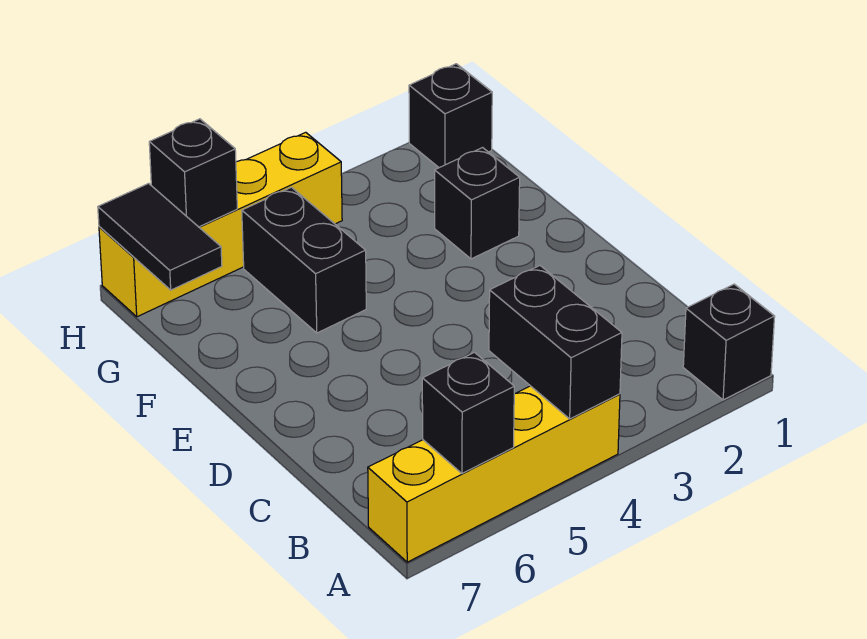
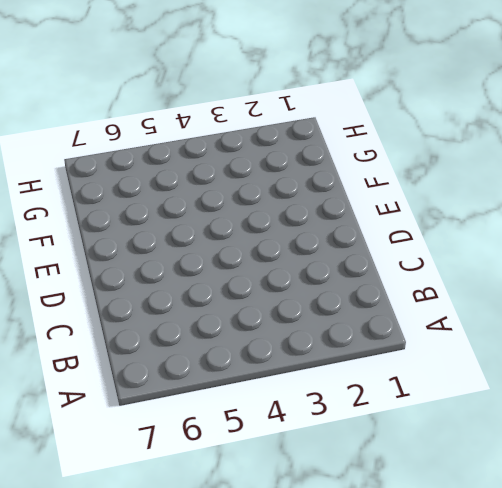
none -> black brick A1 level 1
none -> yellow brick A4:A7 level 1

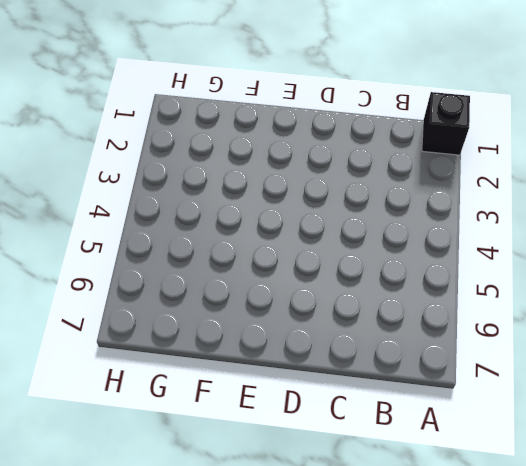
none -> yellow brick A4:A7 level 1
none -> black brick F2 level 1

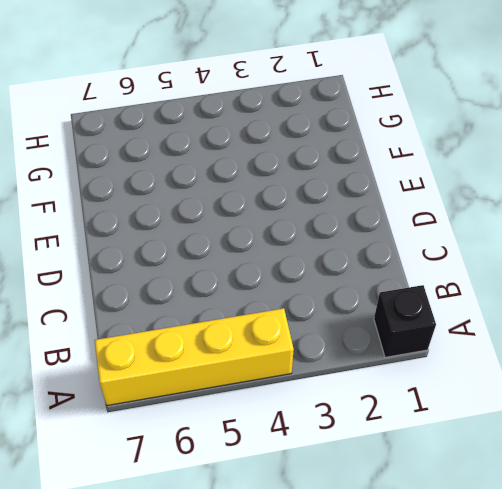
none -> black brick F2 level 1
none -> black brick F5:G5 level 1

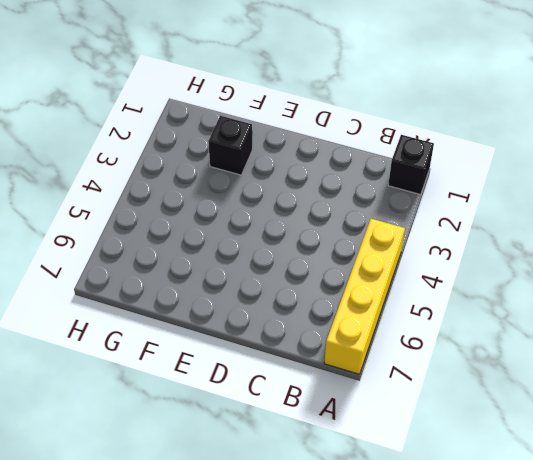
none -> black brick F5:G5 level 1
none -> black brick H1 level 1

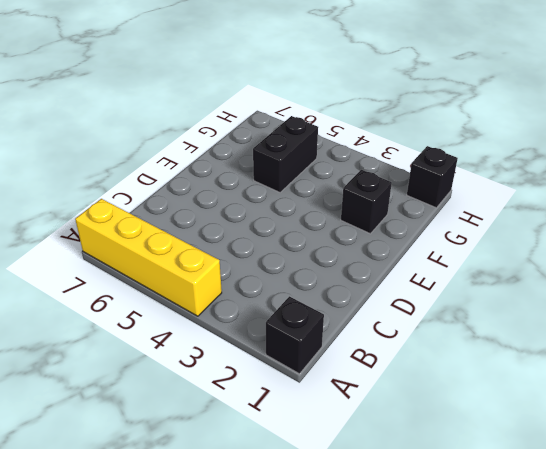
none -> yellow brick H4:H7 level 1
none -> black brick A4:B4 level 2

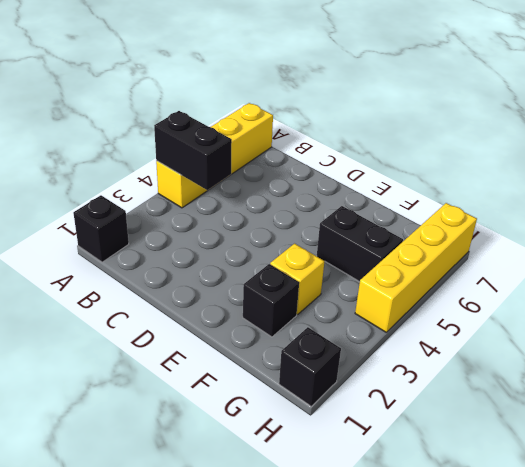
yellow brick F3 level 1 -> none
none -> black brick A6 level 2
none -> black tile G7:H7 level 2

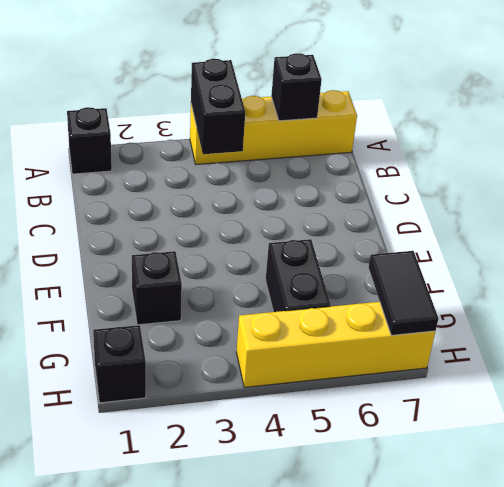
none -> black brick H6 level 2

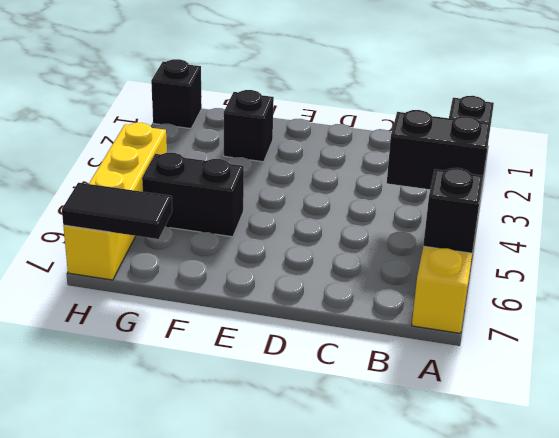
none -> black brick H6 level 2

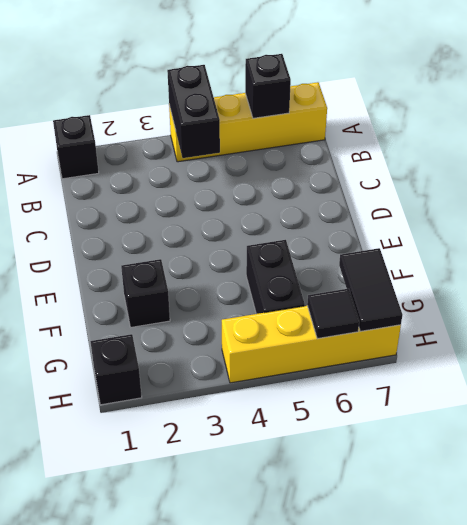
black tile H6 level 2 -> black brick H6 level 2

